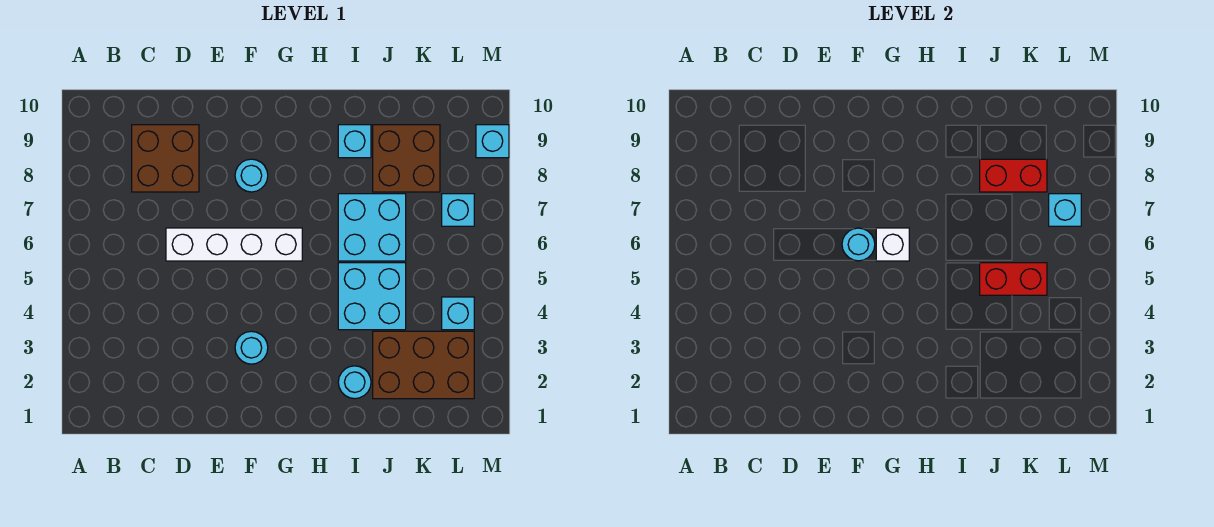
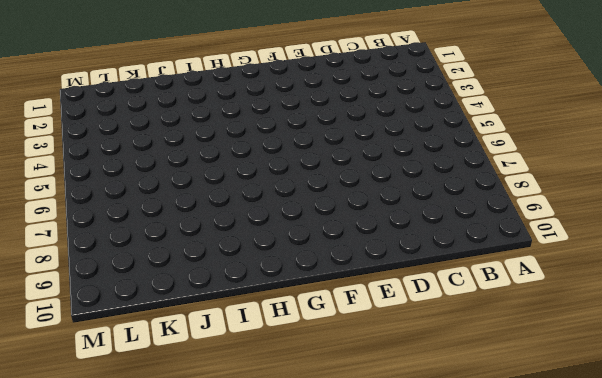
none -> brown brick C8:D9 level 1
none -> white brick D6:G6 level 1
none -> cyan round brick F3 level 1

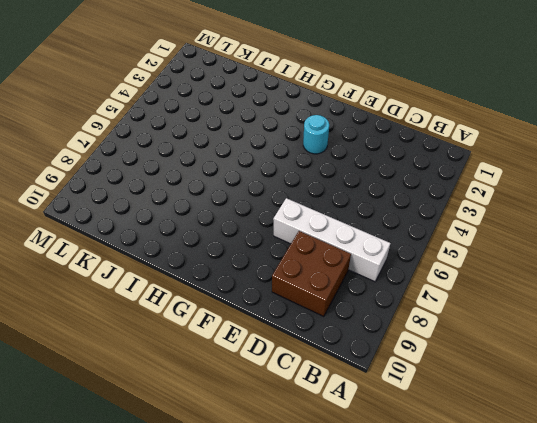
white brick B7:E7 level 1 -> white brick D6:G6 level 1
none -> cyan round brick F8 level 1
none -> cyan round brick I2 level 1
none -> cyan brick I4:J5 level 1

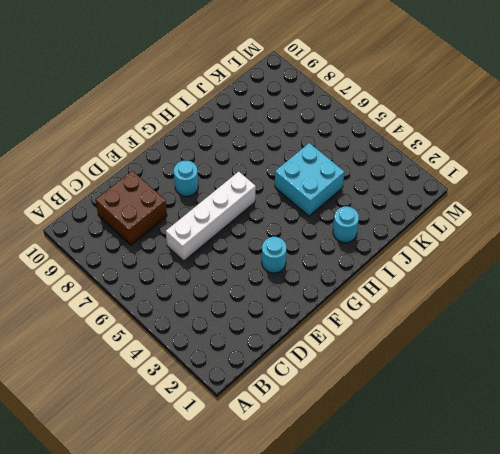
none -> cyan brick I6:J7 level 1
none -> cyan brick I9 level 1
none -> brown brick J2:L3 level 1

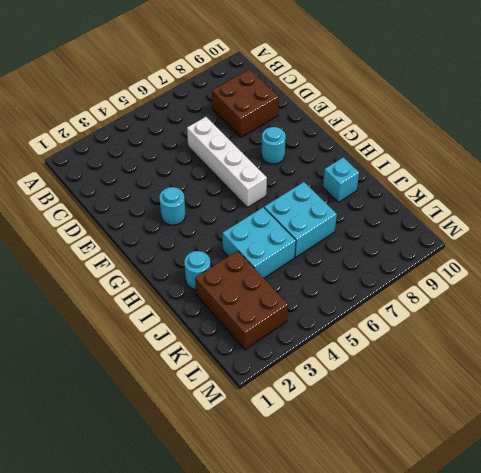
none -> brown brick J8:K9 level 1
none -> cyan brick L4 level 1
none -> cyan brick L7 level 1

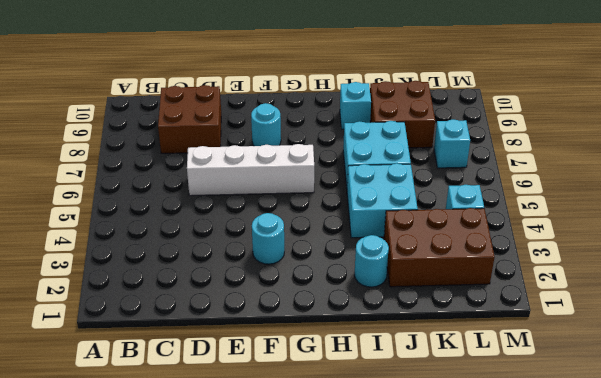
none -> cyan brick M9 level 1
none -> cyan round brick F6 level 2
none -> white brick G6 level 2

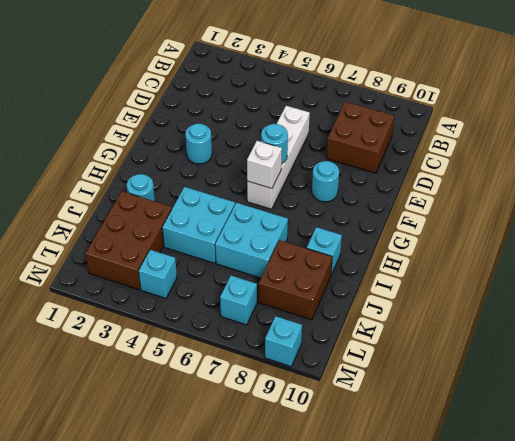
none -> red brick J5:K5 level 2
none -> red brick J8:K8 level 2
none -> cyan brick L7 level 2

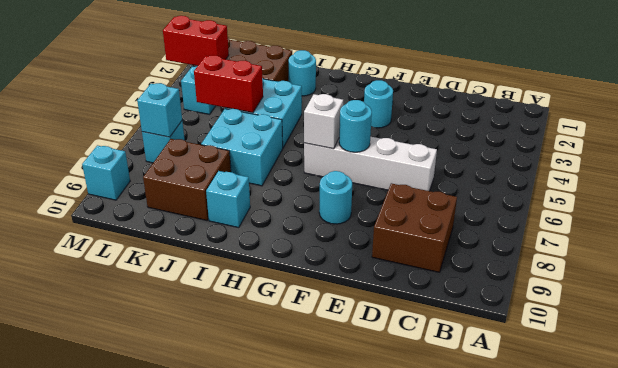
red brick L3:M3 level 2 -> red brick J8:K8 level 2

